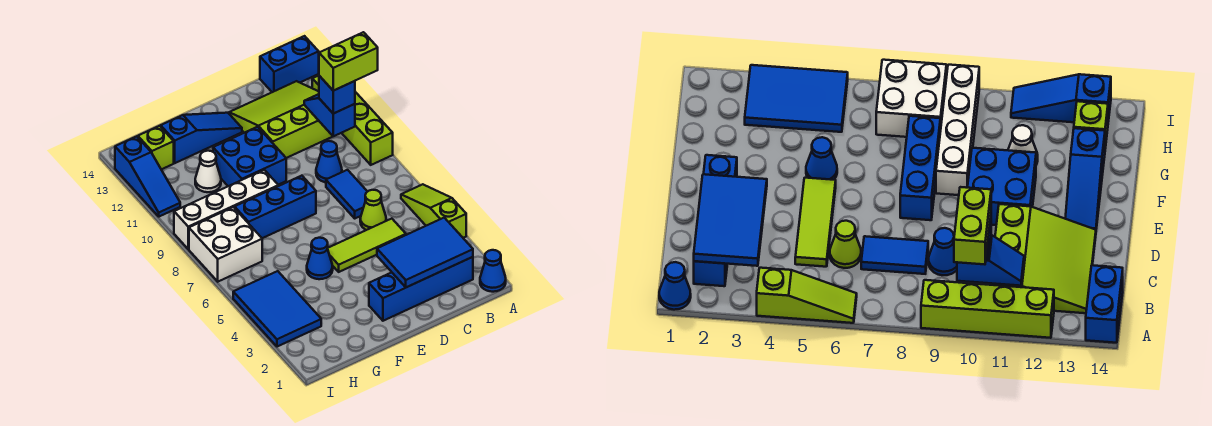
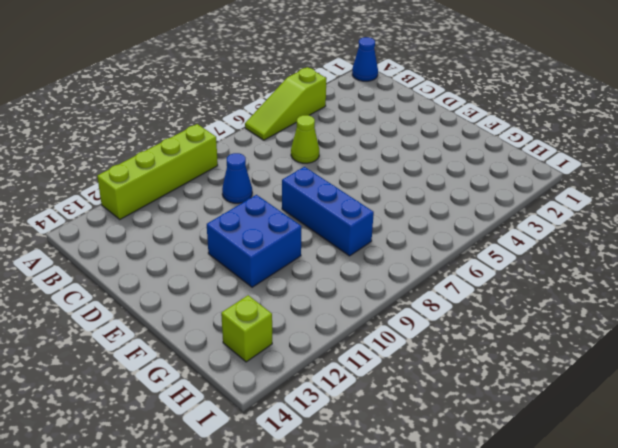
none -> blue brick A14:B14 level 1
none -> blue brick B2:E2 level 1
none -> lime slope B11:D13 level 1 top 11

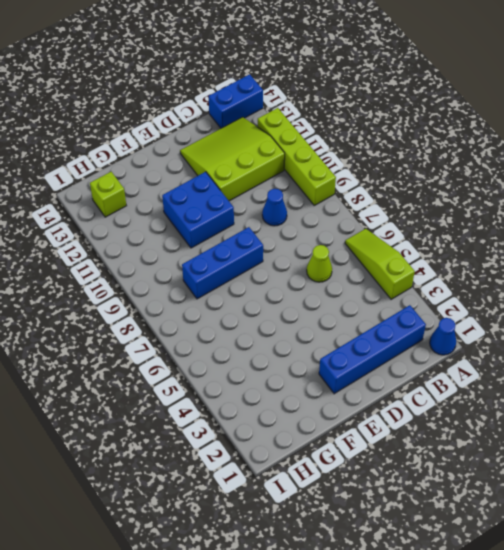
none -> lime tile C5:E5 level 1
none -> blue tile C7:C8 level 1
none -> blue slope E13:G13 level 1 top G

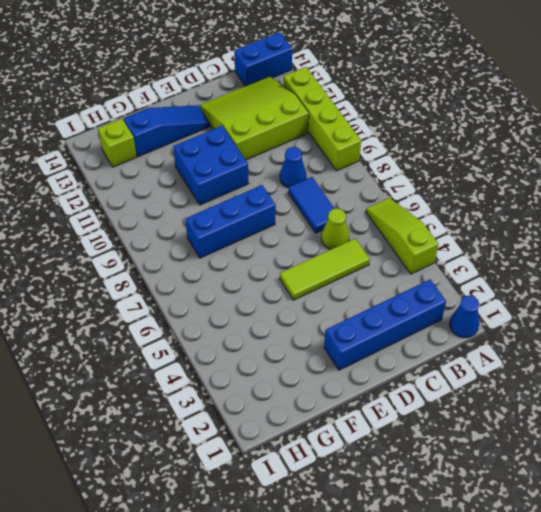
none -> blue cone F5 level 1
none -> white brick F9:I9 level 1
none -> white cone G11 level 1

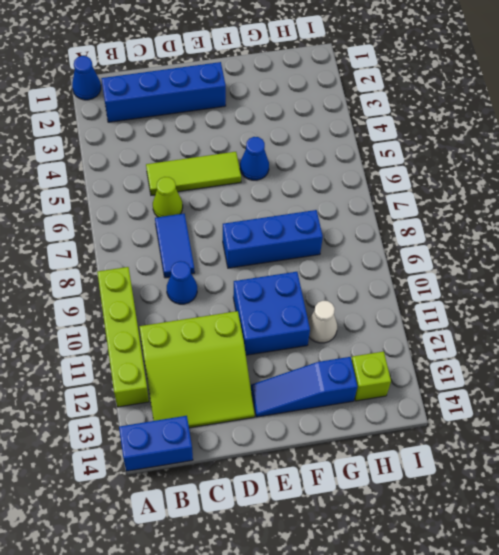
none -> lime slope A4:A6 level 1 top 4
none -> white brick F9:I9 level 1
none -> blue tile H3:I5 level 1

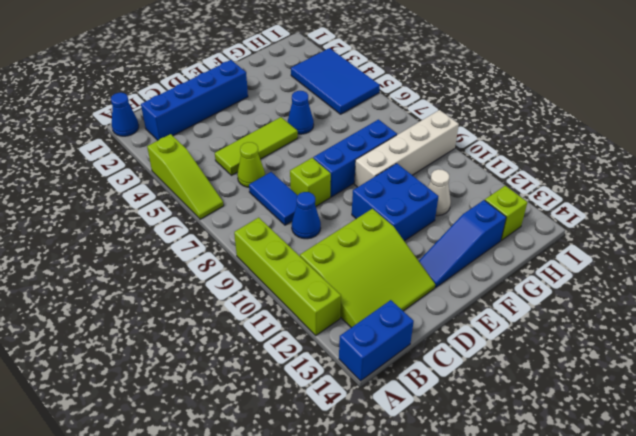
lime brick D8 level 1 -> none
none -> white brick H7:I8 level 1
none -> blue slope I11:I13 level 1 top 13
none -> blue tile B2:D3 level 2

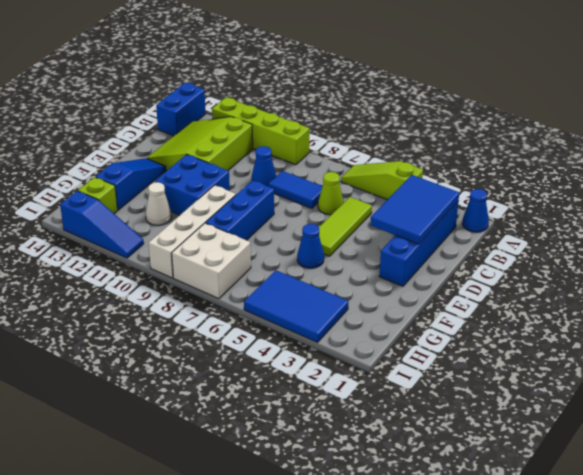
none -> blue slope B10:B11 level 2 top 10
none -> blue brick B10 level 3
none -> lime brick A10:B10 level 4

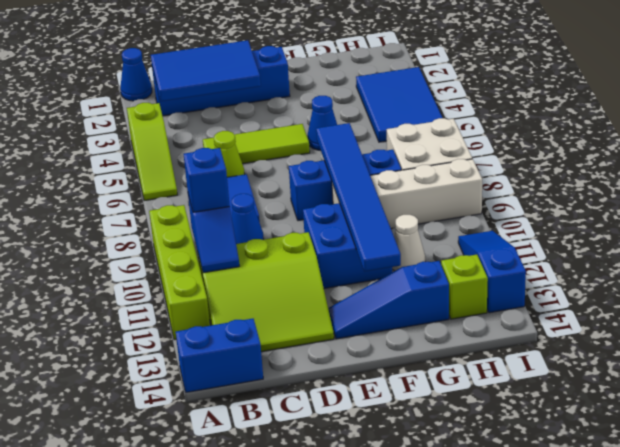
blue tile F7:F12 level 2 -> none
none -> lime brick A10:B10 level 4

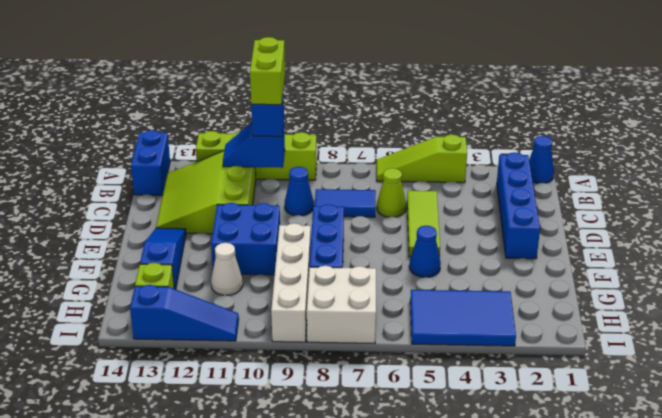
none -> blue tile B2:D3 level 2

